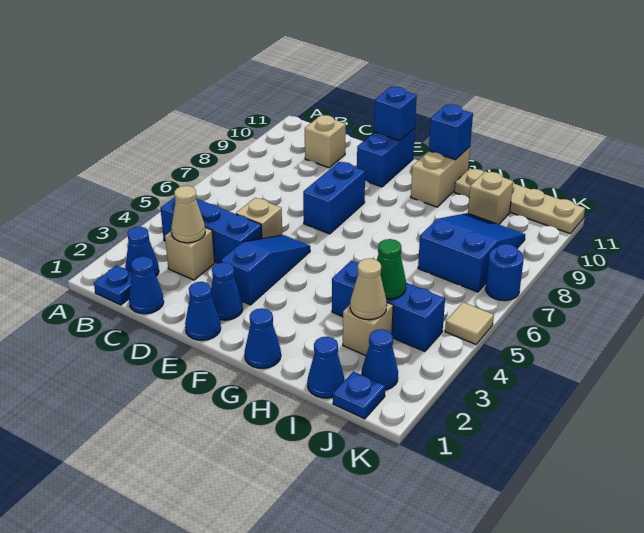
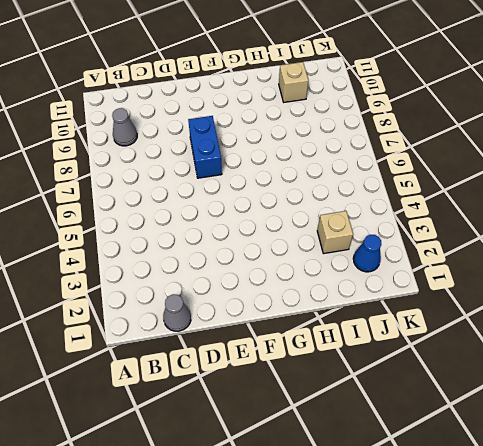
grey cone B9 level 1 -> none
grey cone C1 level 1 -> blue cone C1 level 1
none -> blue plate B1 level 1
none -> blue cone B2 level 1
none -> blue brick B4:D4 level 1

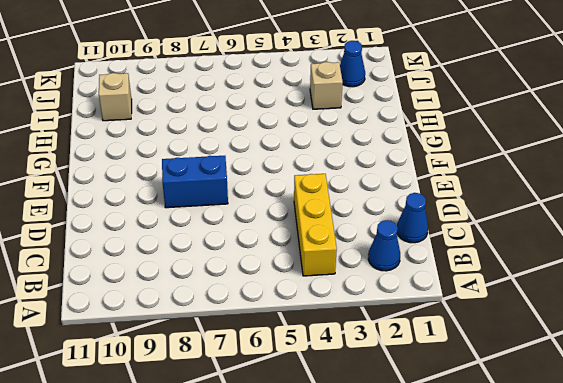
yellow brick B4:D4 level 1 -> blue brick B4:D4 level 1
none -> blue plate B1 level 1
none -> tan brick C3 level 1
none -> tan brick C10 level 1

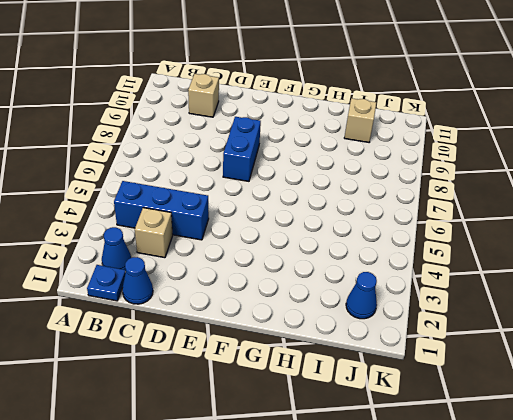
none -> tan brick D5 level 1
none -> blue cone E1 level 1
none -> blue cone E2 level 1

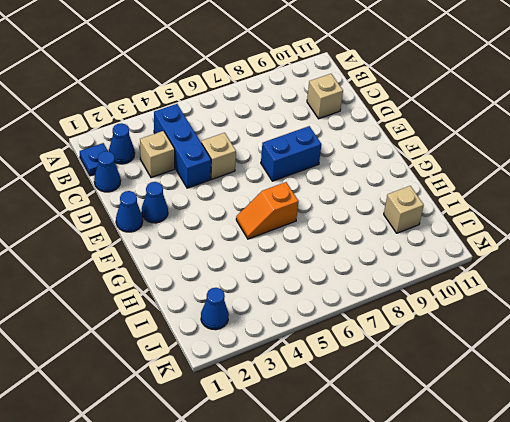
orange slope G5:G6 level 1 top 6 -> none
none -> blue slope E3:E5 level 1 top 3
none -> blue brick E10:E11 level 1
none -> blue cone G1 level 1

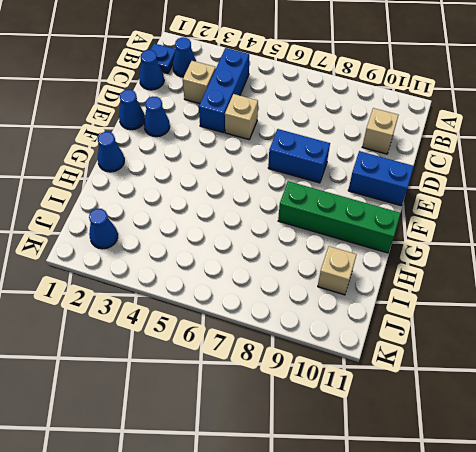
green brick G8:G11 level 1 -> tan brick G10:G11 level 1
none -> blue slope E3:E5 level 1 top 3
none -> blue brick H4:J4 level 1
none -> tan plate H11:K11 level 1

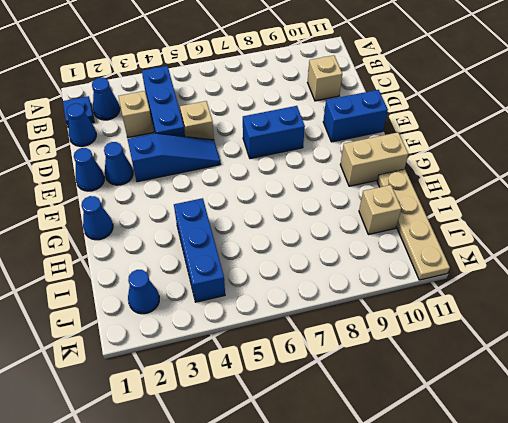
none -> blue cone I1 level 1
none -> tan brick I3 level 1
none -> blue slope I7:J9 level 1 top 7

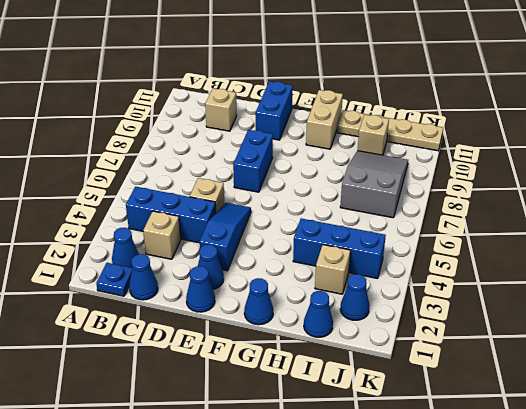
grey slope I7:J9 level 1 top 7 -> blue slope I7:J9 level 1 top 7
none -> blue plate J1 level 1
none -> tan tile K5 level 1
none -> blue round brick K7 level 1

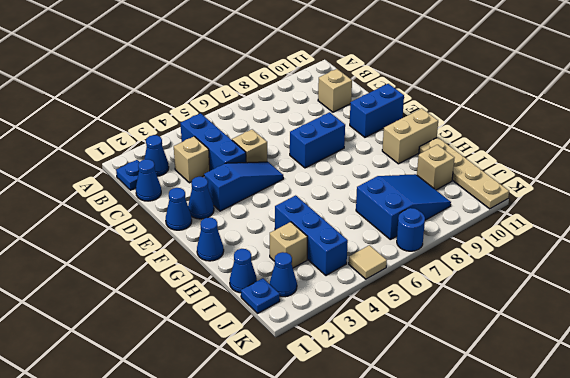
none -> tan cone C3 level 2
none -> blue brick E11 level 2
none -> blue brick G11 level 2

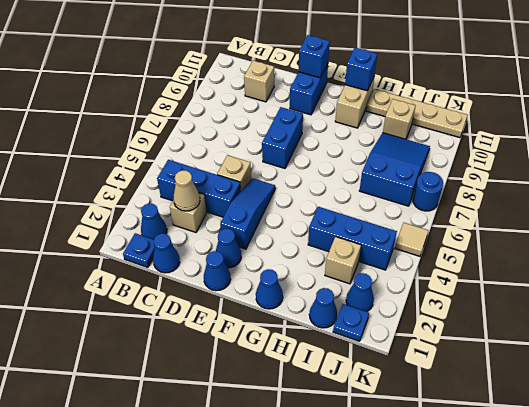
none -> tan cone I3 level 2
none -> green cone I4 level 2

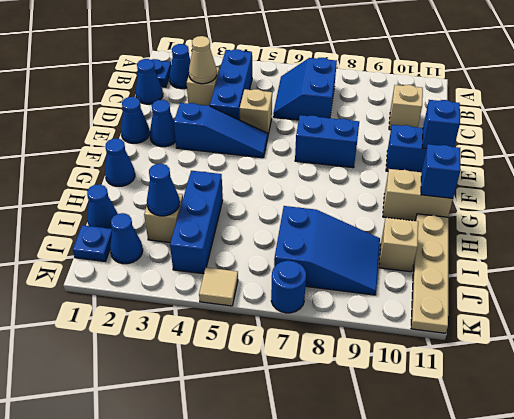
blue slope B6:C7 level 1 top 7 -> none
blue cone I3 level 2 -> tan cone I3 level 2
none -> green cone I4 level 2

